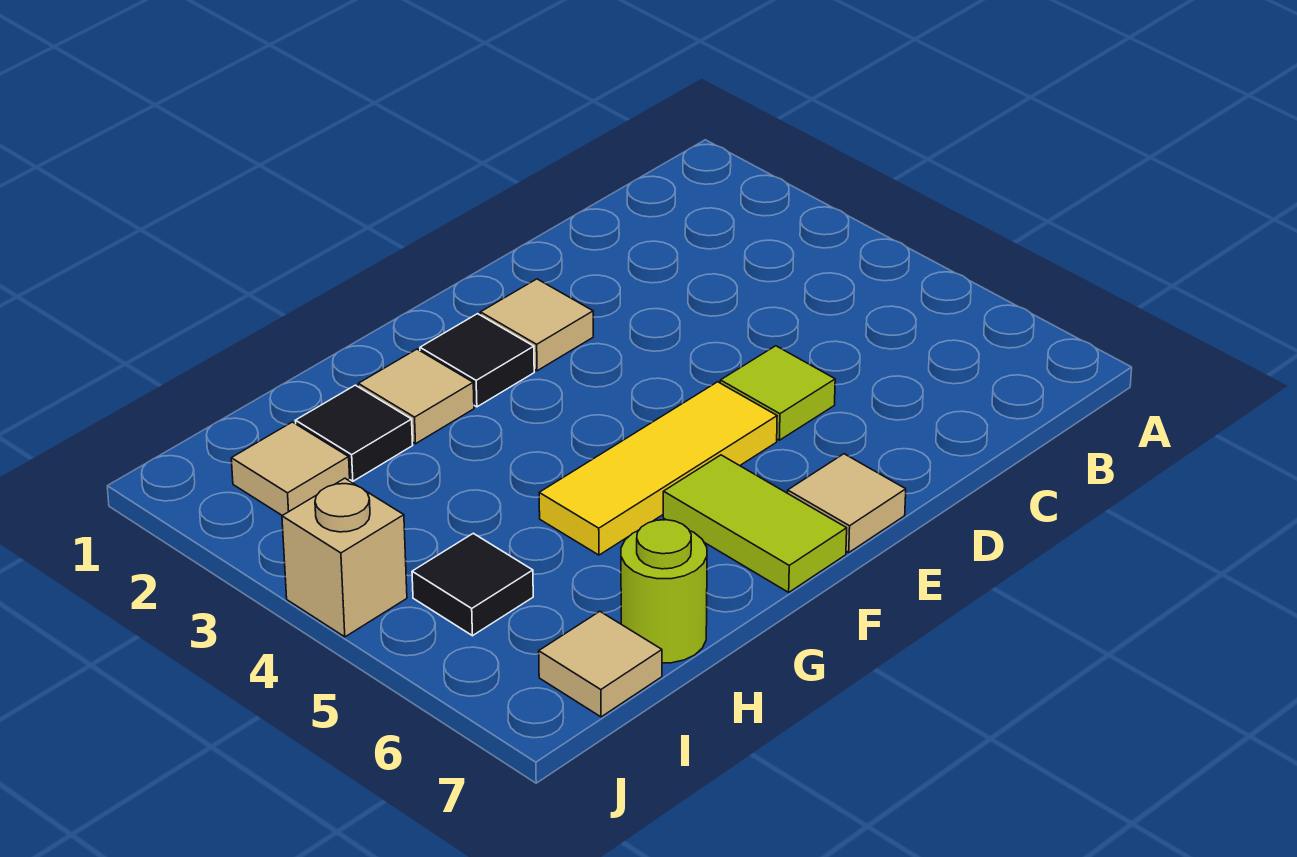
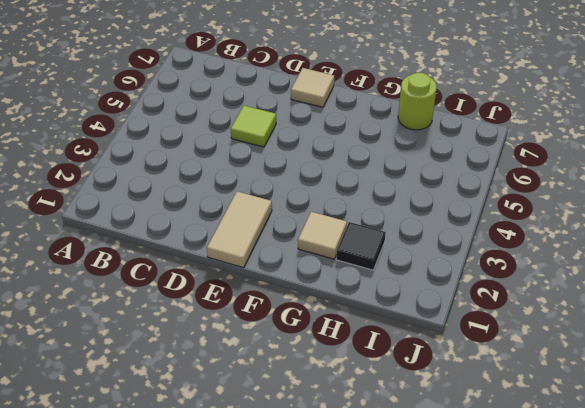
tan tile E1:E2 level 1 -> tan tile E2 level 1
none -> yellow tile E5:G5 level 1
none -> black tile F2 level 1
none -> lime tile F6:F7 level 1

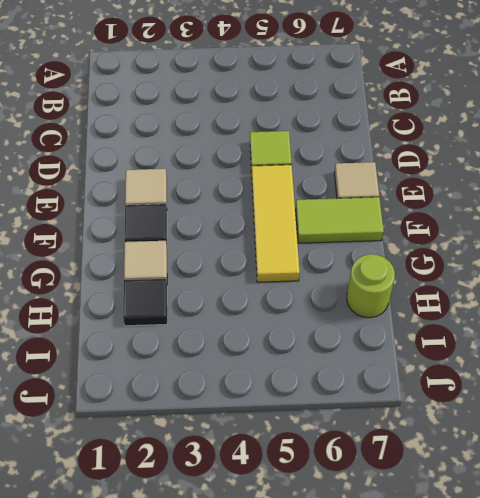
none -> tan tile I2 level 1
none -> black tile I5 level 1
none -> tan tile I7 level 1

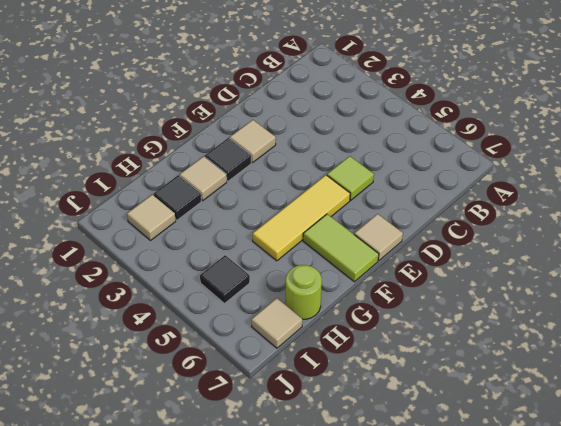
none -> tan brick J4 level 1

